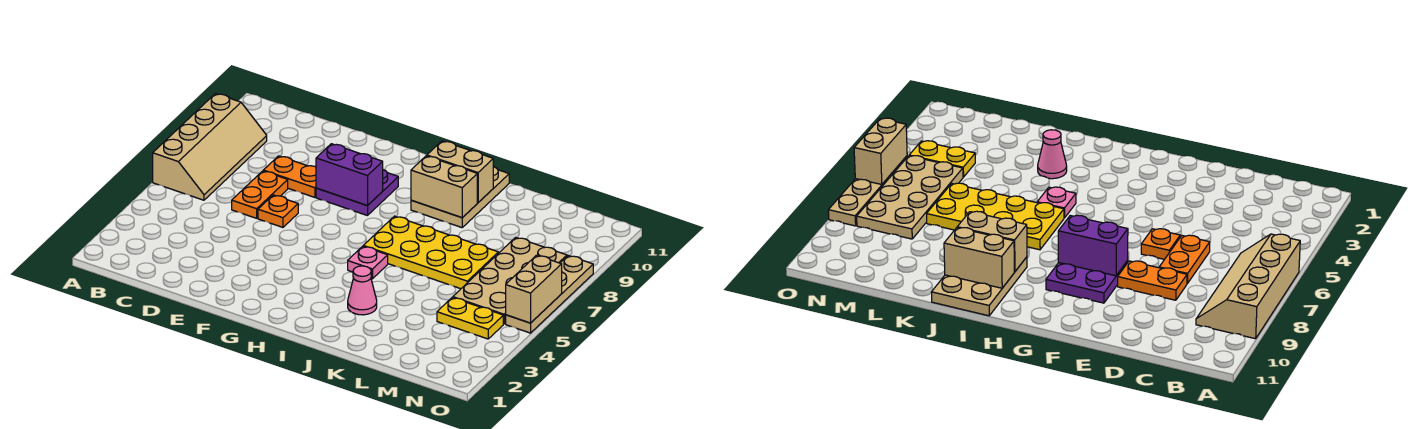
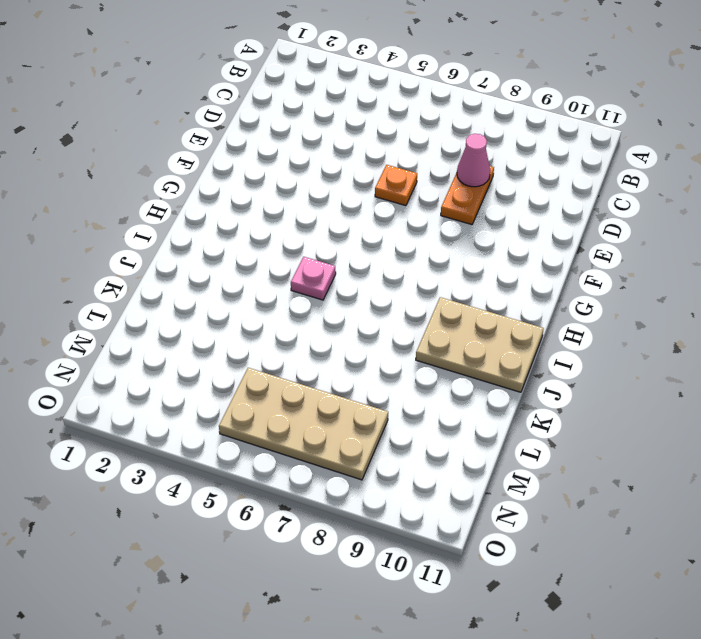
pink cone D8 level 2 -> pink cone J3 level 1
none -> tan slope A6:B9 level 1 top A
none -> orange plate D6:D7 level 1
none -> purple plate F8:G9 level 1

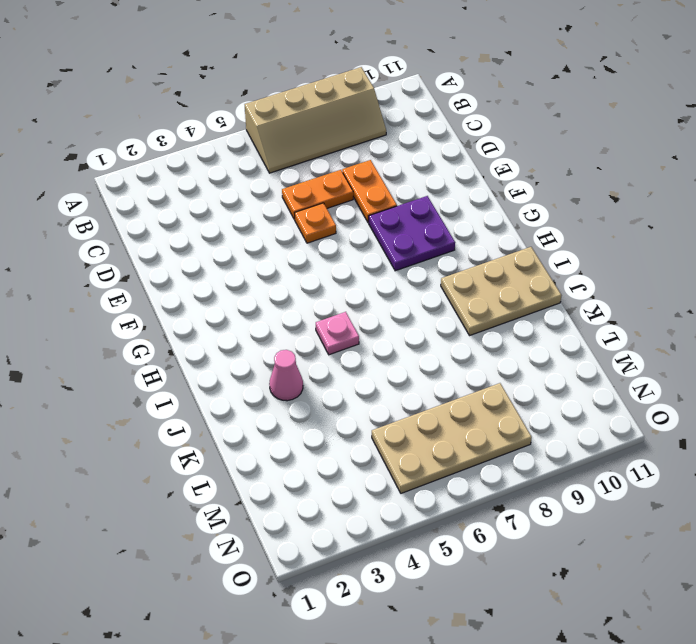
none -> yellow plate I6:L7 level 1
none -> yellow plate M4:N4 level 1
none -> tan plate O5:O8 level 1

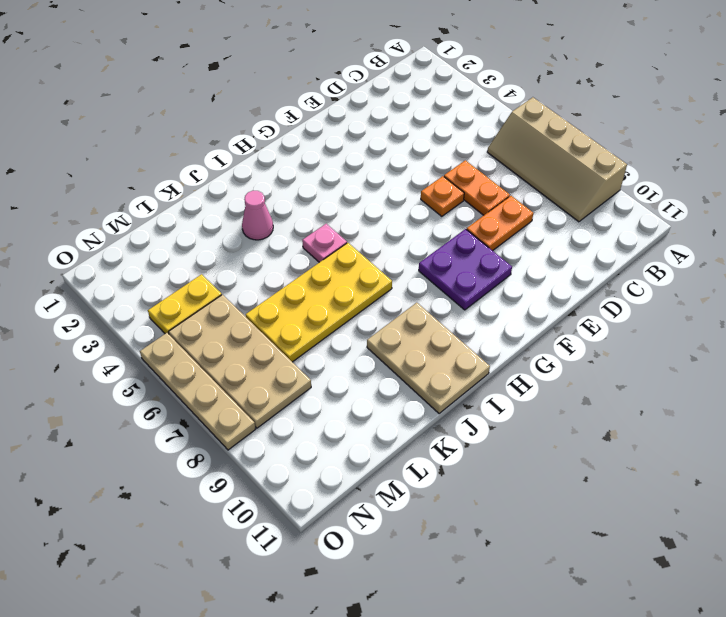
none -> purple brick F8:G8 level 2
none -> tan brick I9:J9 level 2
none -> tan brick I10:J10 level 2

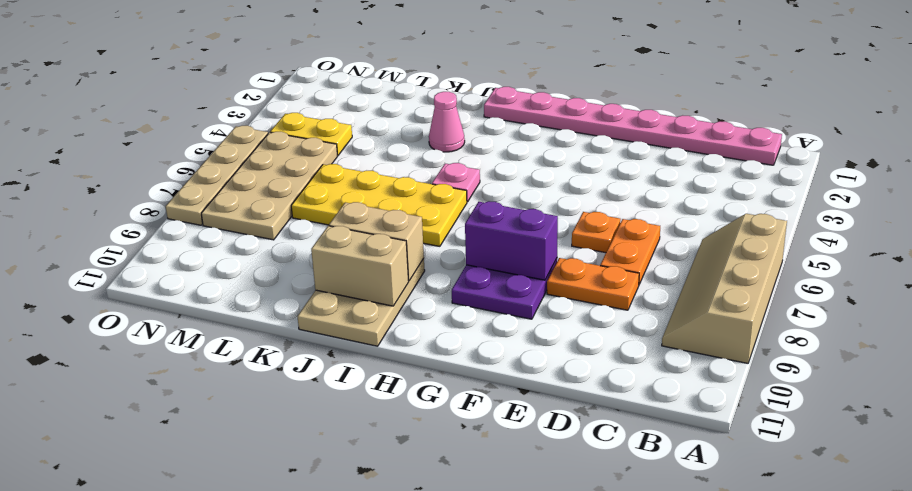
pink plate B1:I1 level 1 -> none
none -> tan brick O5:O6 level 2

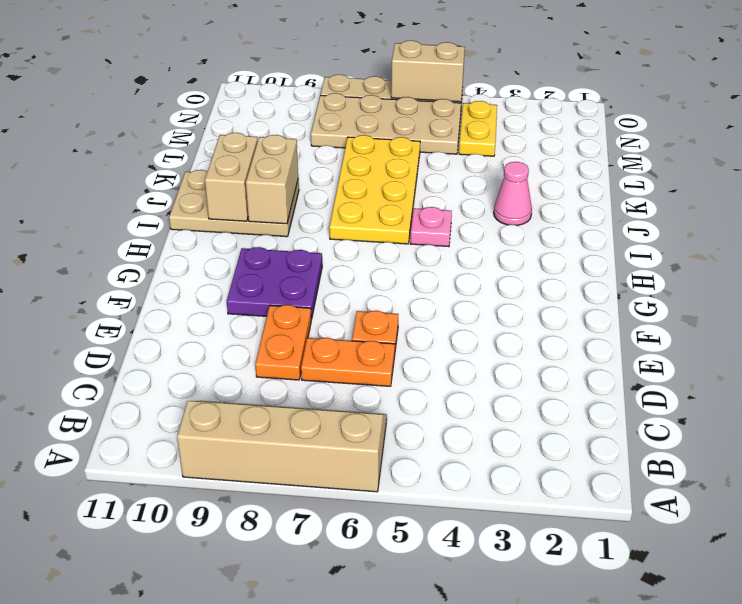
none -> purple brick F8:G8 level 2

